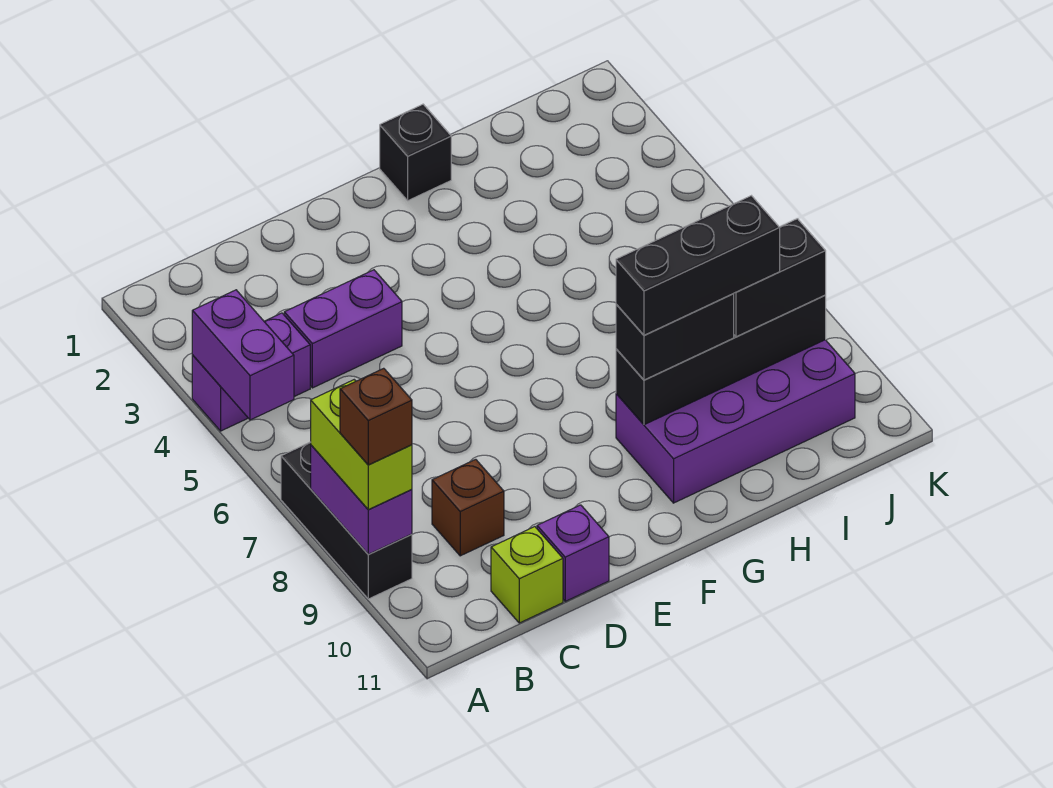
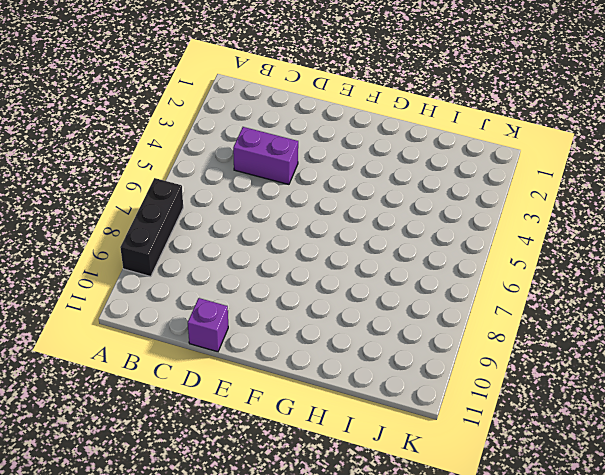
none -> purple brick A4:B4 level 1
none -> brown brick C9 level 1
none -> lime brick C11 level 1

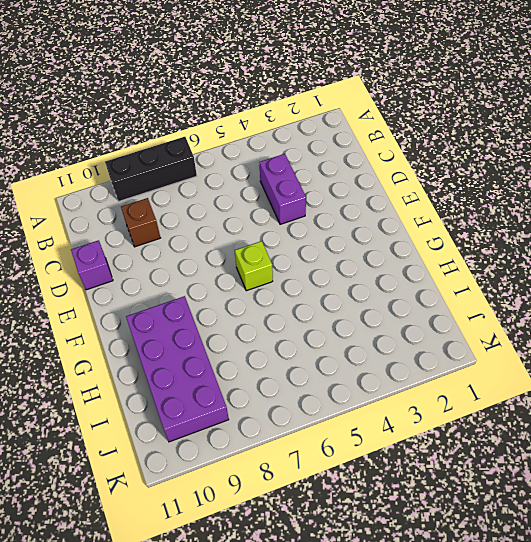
lime brick F6 level 1 -> lime brick C11 level 1
none -> purple brick A4:B4 level 1
none -> black brick G1 level 1
none -> purple brick A4:A5 level 2

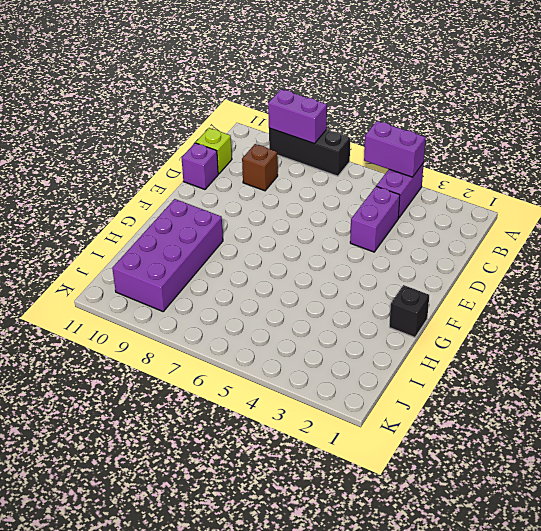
none -> black brick G9:J9 level 2
none -> lime brick A8:A9 level 3
none -> black brick G9:H9 level 3

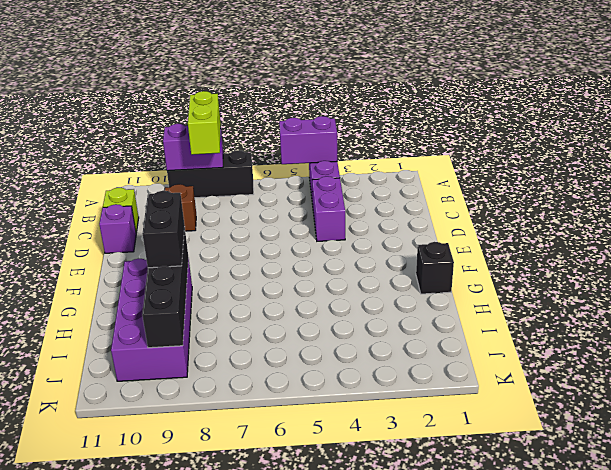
lime brick A8:B8 level 3 -> lime brick A8:A9 level 3
none -> black brick I9:J9 level 3
none -> brown brick A9 level 4
none -> black brick G9:I9 level 4

